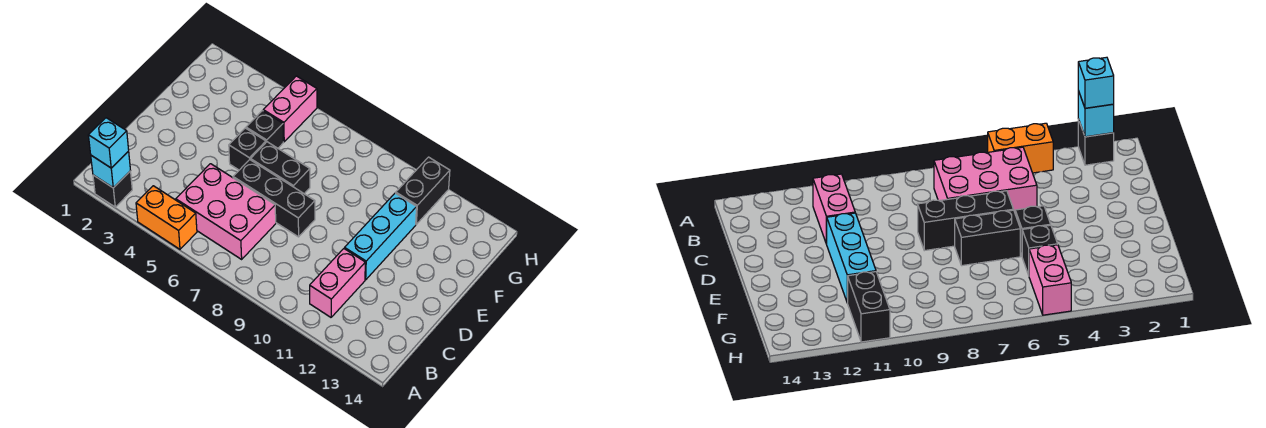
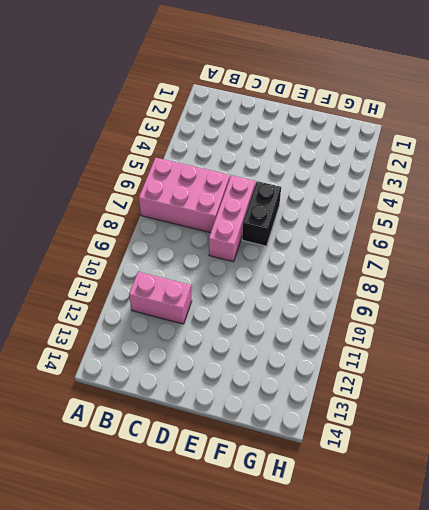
pink brick A6:C7 level 1 -> pink brick B5:C7 level 1
pink brick D6:D8 level 1 -> black brick D6:D8 level 1
none -> black brick A2 level 1
none -> orange brick A4:A5 level 1
none -> cyan brick D11:F11 level 1

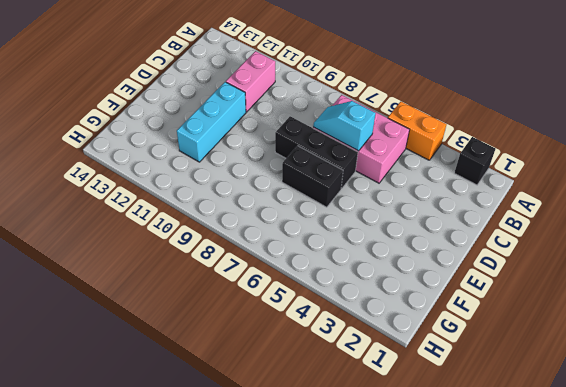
cyan slope C6:C7 level 2 top 6 -> none
none -> black brick E5 level 1
none -> black brick F5 level 1
none -> pink brick G5:H5 level 1

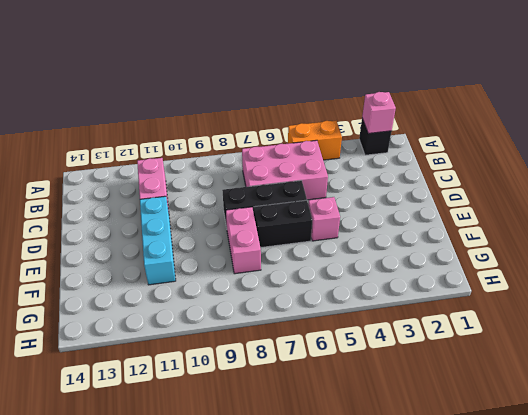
pink brick A2 level 2 -> cyan brick A2 level 2
pink brick E5 level 1 -> black brick E5 level 1
pink brick E8:F8 level 1 -> pink brick G5:H5 level 1
none -> black brick F5 level 1
none -> black brick G11:H11 level 1
none -> cyan brick A2 level 3

